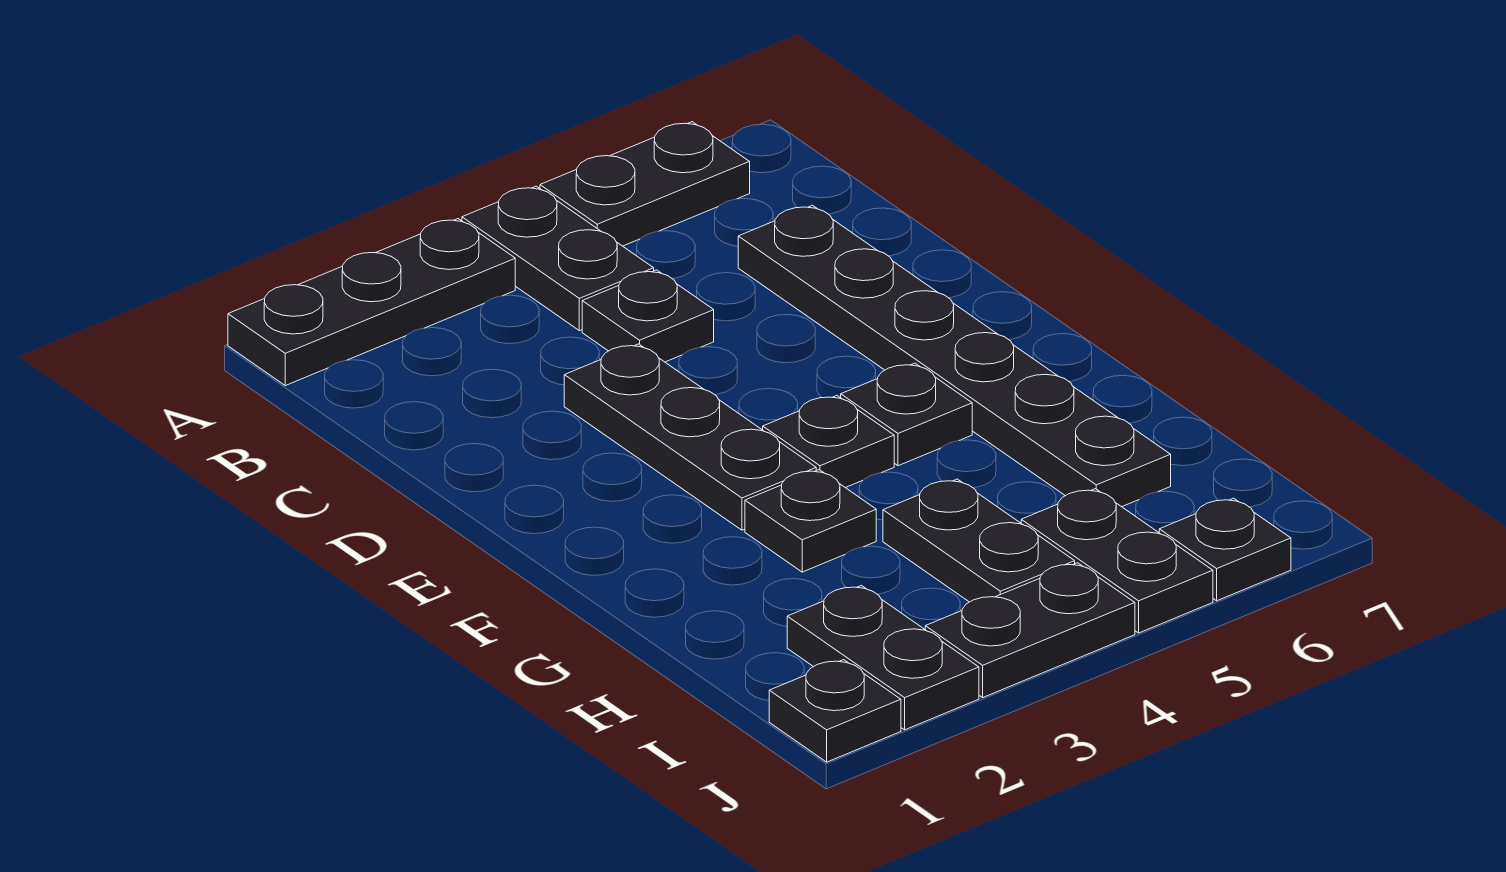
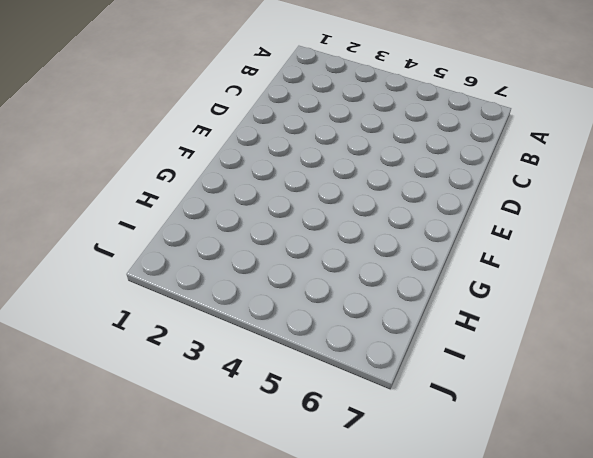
none -> black plate A1:A3 level 1
none -> black plate A4:B4 level 1
none -> black plate A5:A6 level 1

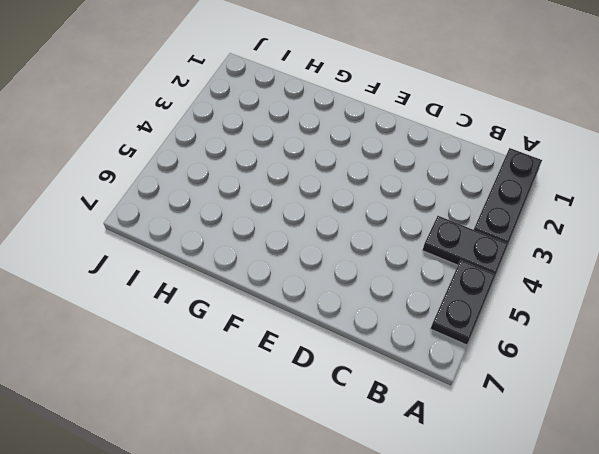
none -> black plate C4 level 1
none -> black plate C6:H6 level 1
none -> black plate D3:F3 level 1

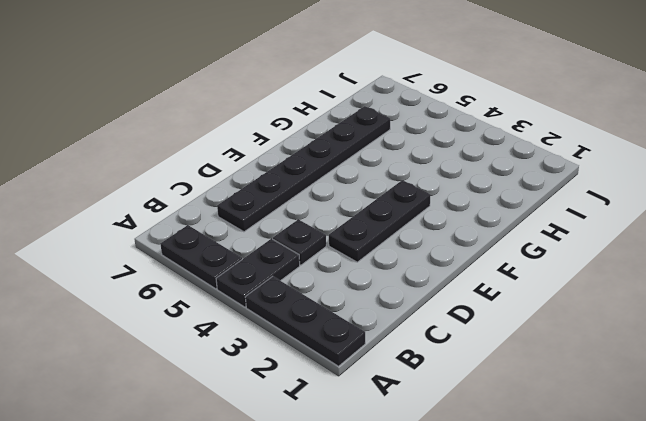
none -> black plate F4 level 1
none -> black plate F5 level 1
none -> black plate G3 level 1

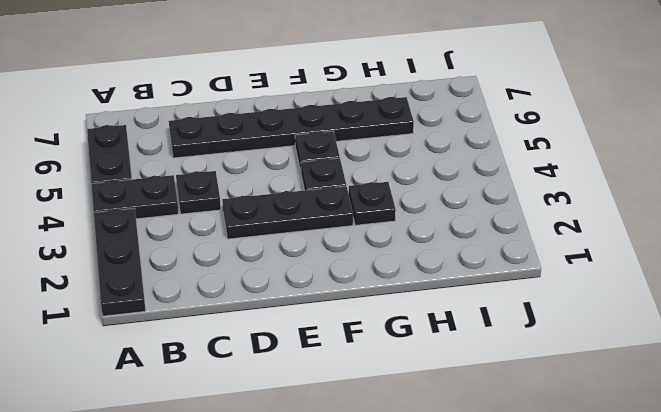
none -> black plate H4:I4 level 1
none -> black plate I2:J2 level 1
none -> black plate I5:J5 level 1

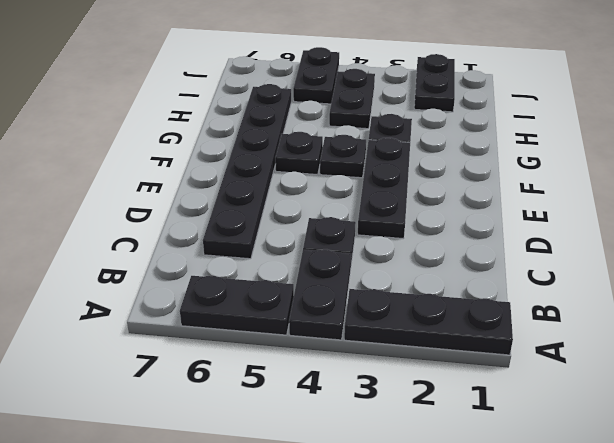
none -> black plate J1 level 1
none -> black plate J3:J4 level 1
none -> black plate J6 level 1

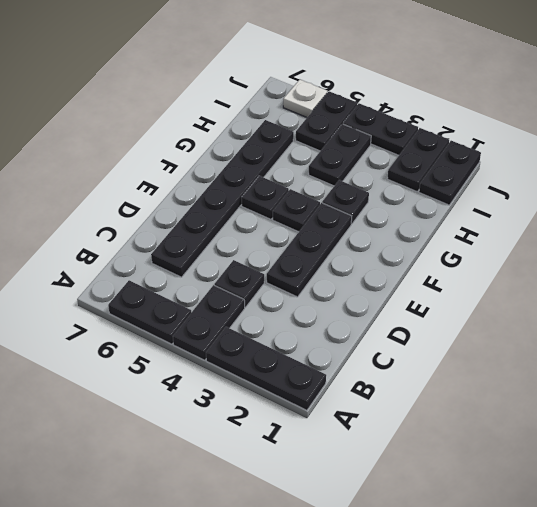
black plate I1:J1 level 1 -> black plate J1 level 1
white plate J6 level 1 -> black plate J6 level 1

